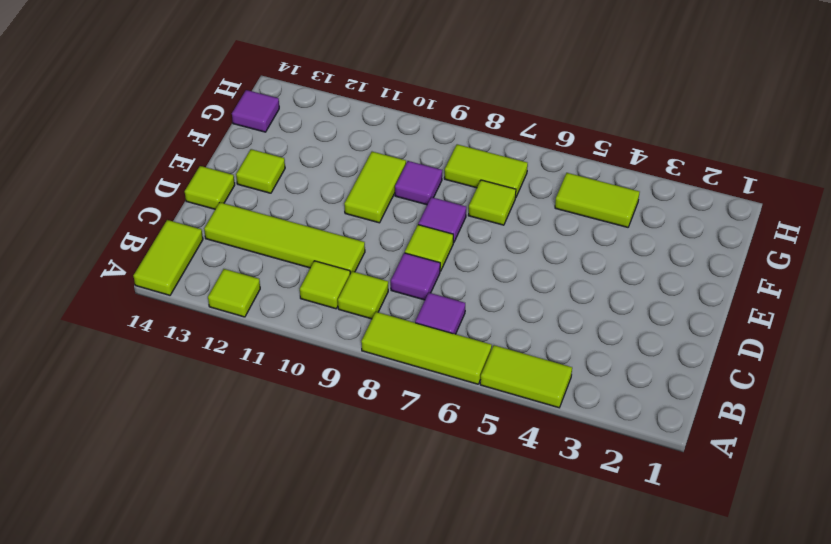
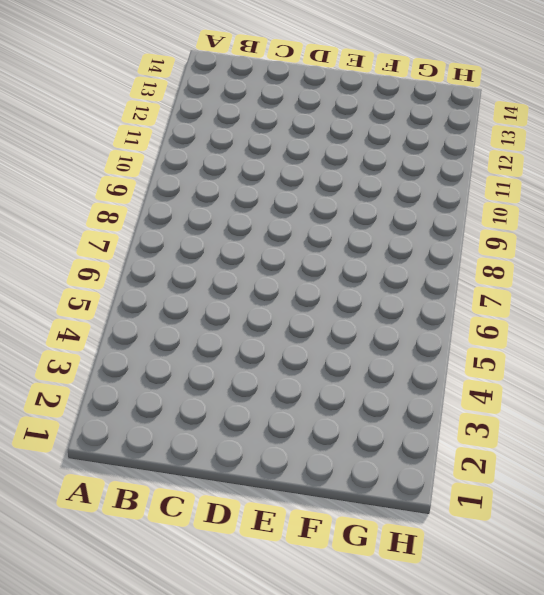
none -> lime tile A4:A5 level 1
none -> lime tile A6:A8 level 1
none -> lime tile A12 level 1

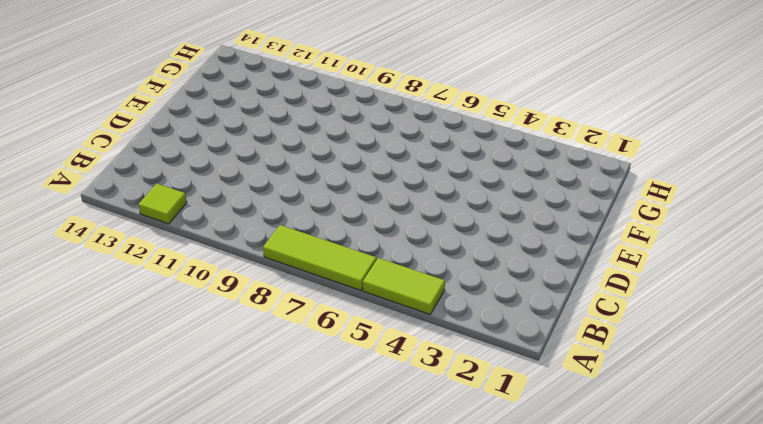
none -> lime tile A14:B14 level 1
none -> purple tile B7 level 1
none -> lime tile B9 level 1

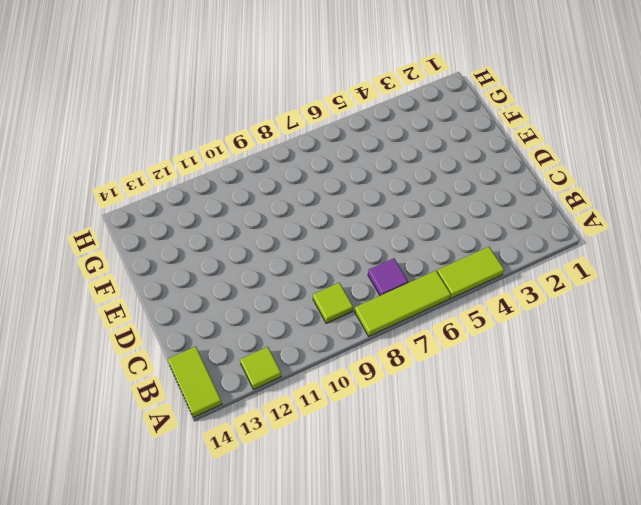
none -> lime tile B10 level 1
none -> purple tile C8 level 1
none -> lime tile C10:C13 level 1

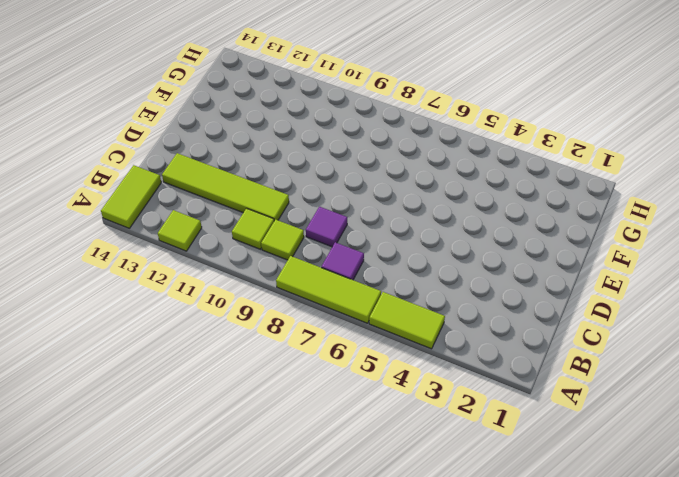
none -> lime tile D8 level 1
none -> lime tile D14 level 1
none -> purple tile E8 level 1

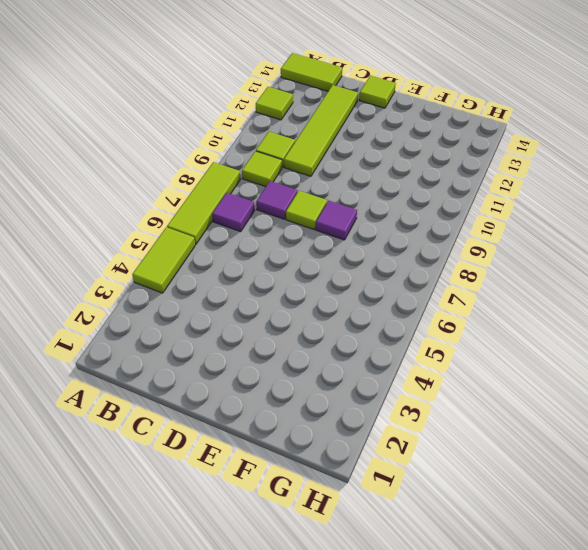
none -> lime tile E10:F10 level 1
none -> lime tile E13 level 1
none -> lime tile F7 level 1

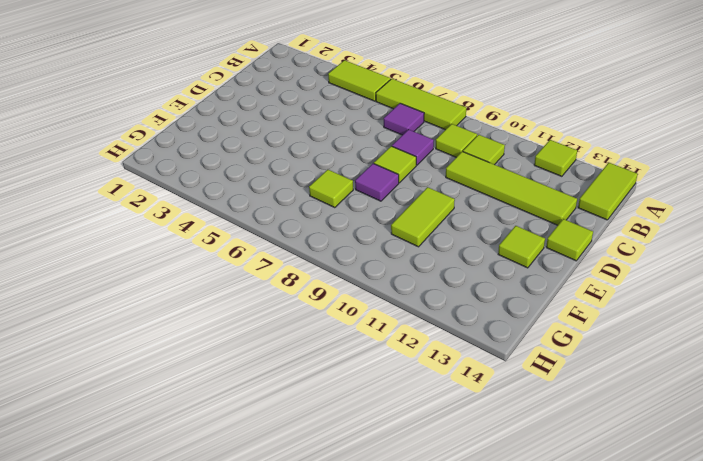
none -> purple tile F9 level 1
none -> lime tile G4:G5 level 1
none -> lime tile G7:G8 level 1

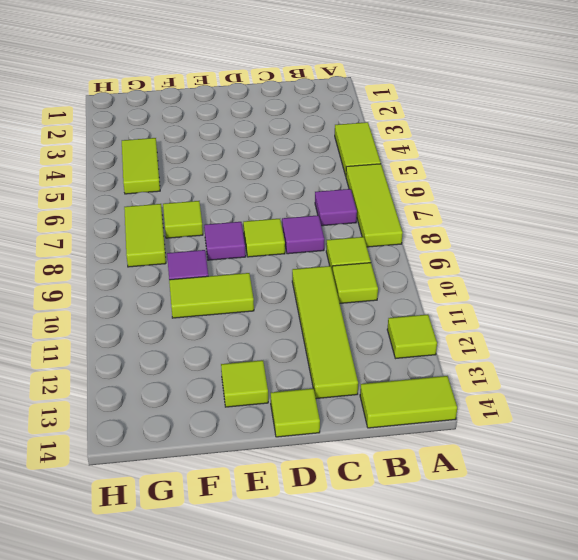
none -> purple tile G14 level 1

